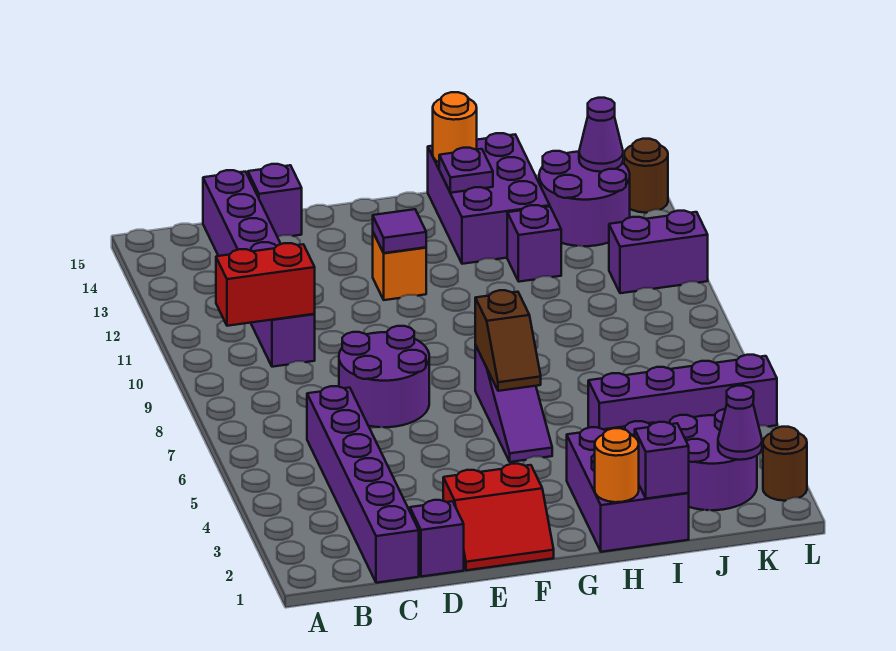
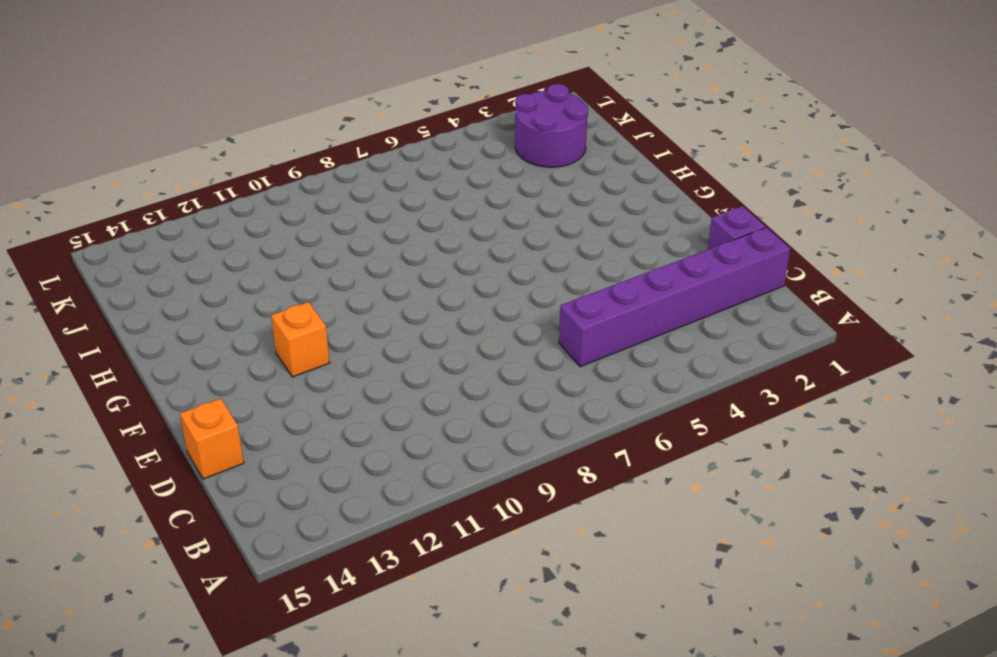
orange brick D15 level 1 -> purple brick D15 level 1
none -> purple brick C10:C15 level 1
none -> purple round brick D7:E8 level 1
none -> red slope E1:F2 level 1 top 2

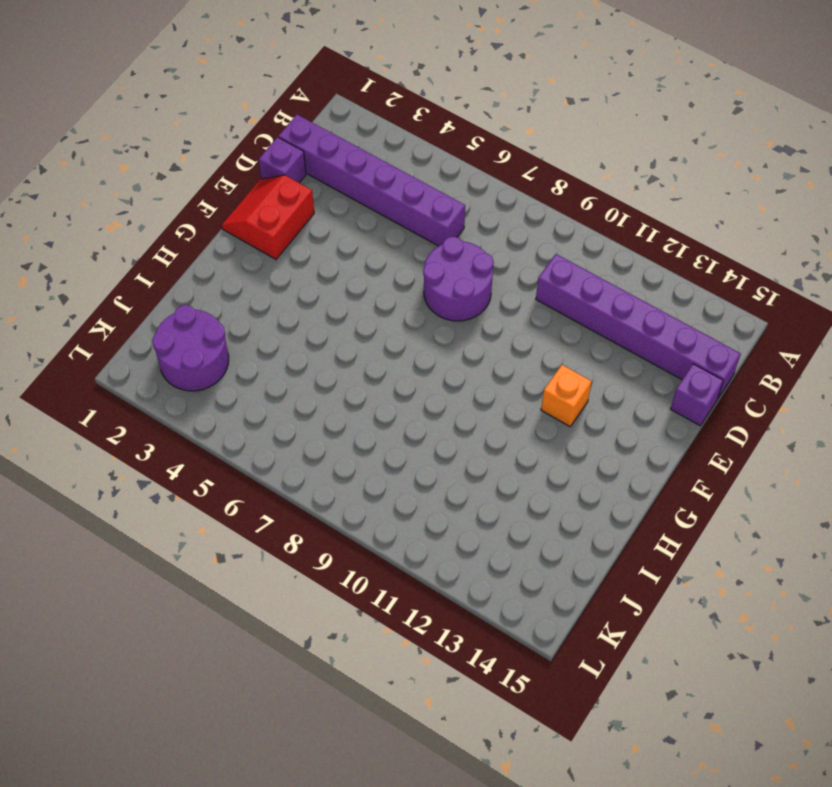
none -> purple slope G5:G7 level 1 top 7
none -> purple brick H1:I3 level 1
none -> purple brick H13:I15 level 1

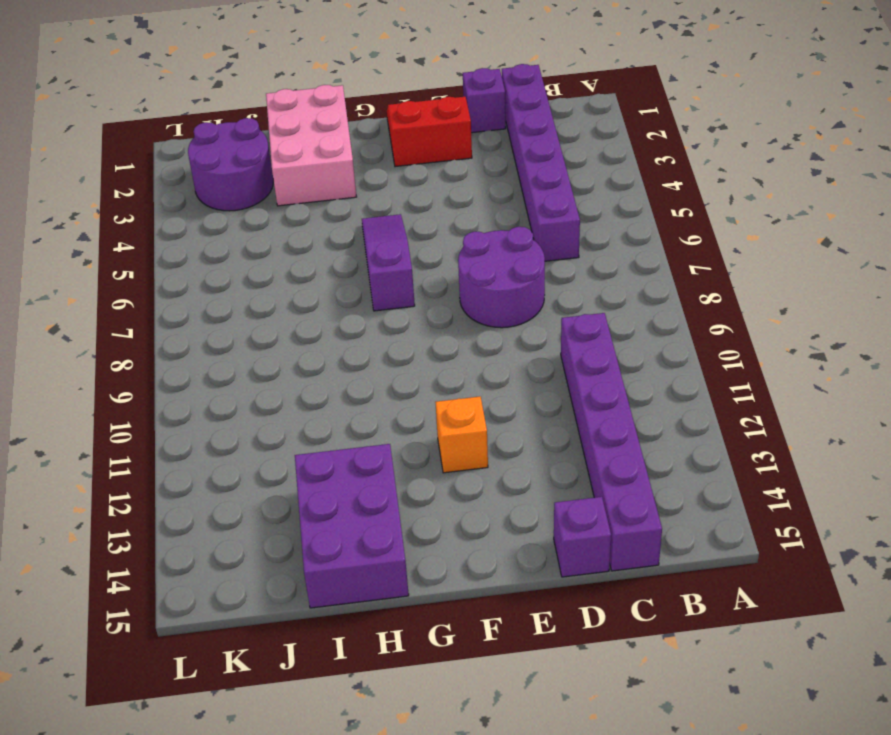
pink brick H1:I3 level 1 -> purple brick H1:I3 level 1
none -> purple brick I5:L5 level 1
none -> purple brick I12 level 1
none -> purple round brick J13:K14 level 1

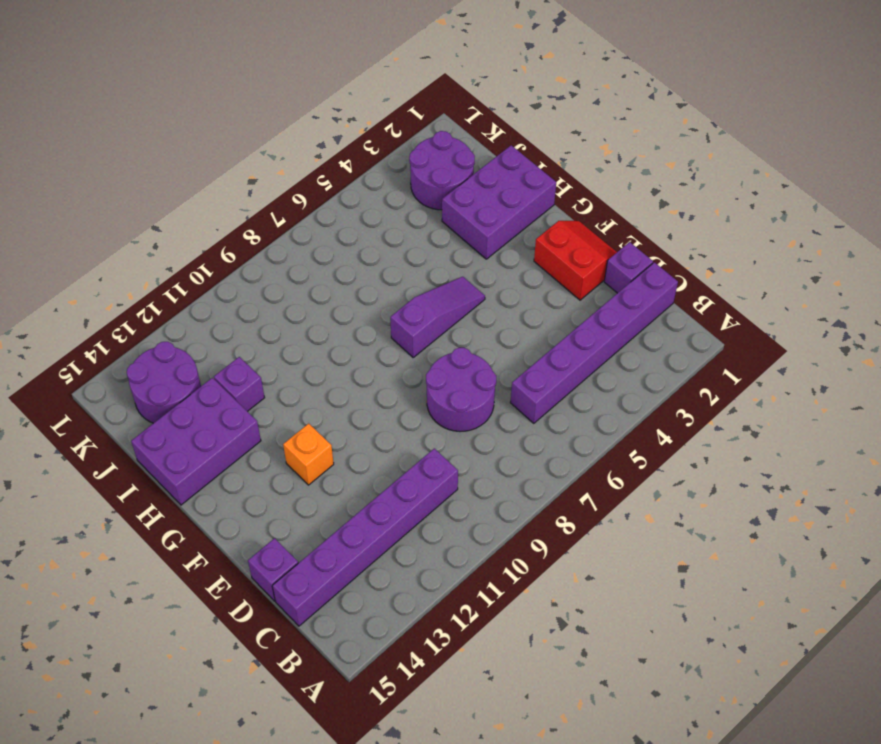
none -> purple brick I5:L5 level 1
none -> purple brick K11:L11 level 1
none -> brown round brick L2 level 1

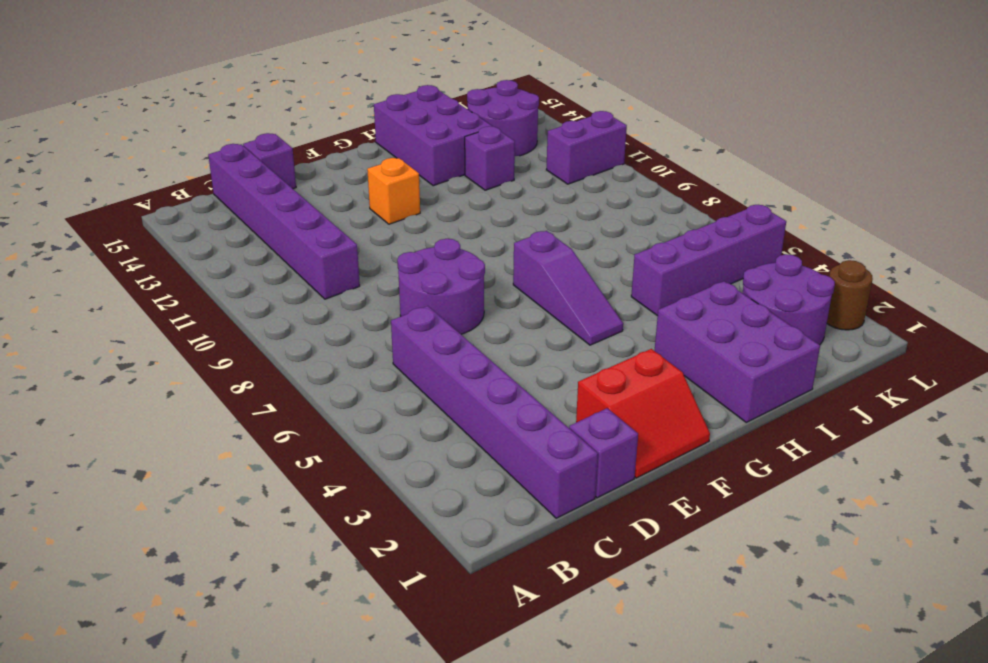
none -> brown round brick L14 level 1
none -> red brick B10:C10 level 2
none -> purple tile F12 level 2

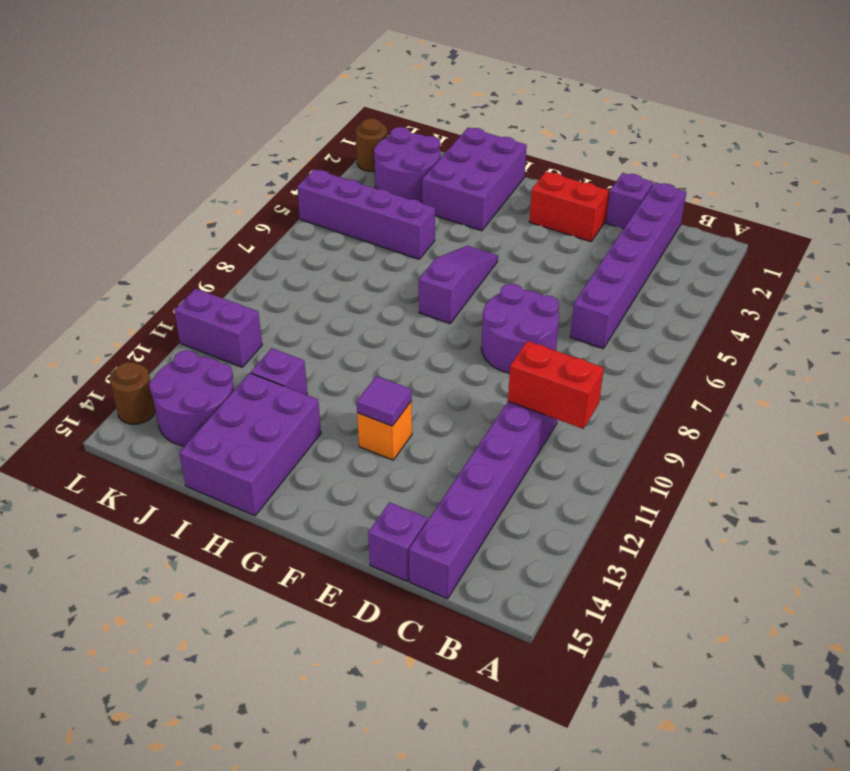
none -> brown slope G6:G7 level 2 top 7
none -> orange round brick H1 level 2
none -> purple plate H14 level 2

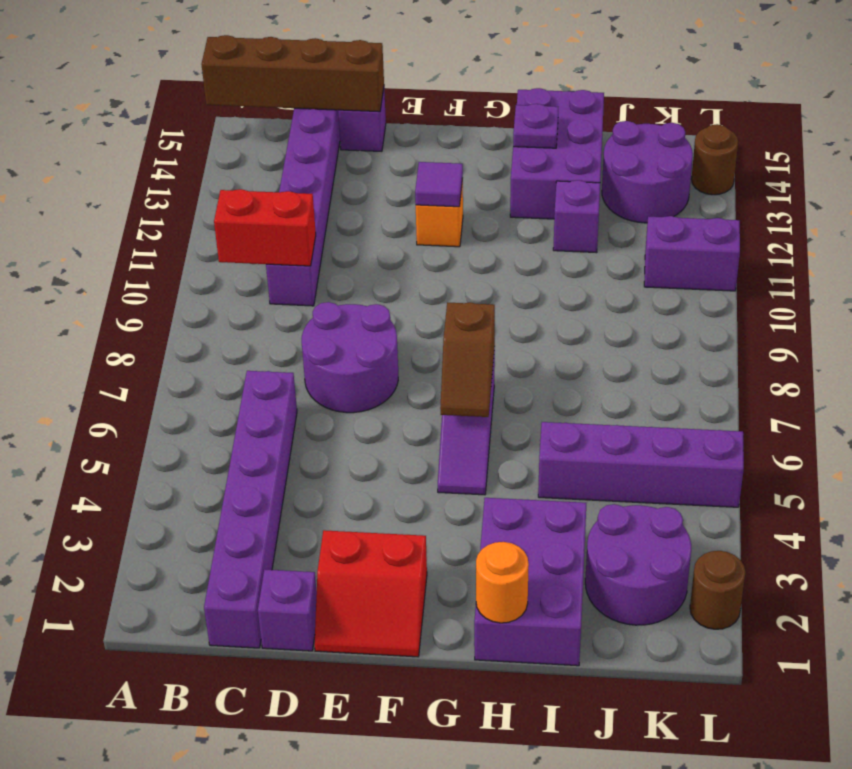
brown brick A15:D15 level 2 -> none
none -> orange round brick H15 level 2
none -> purple brick I1 level 2
none -> purple cone K2 level 2

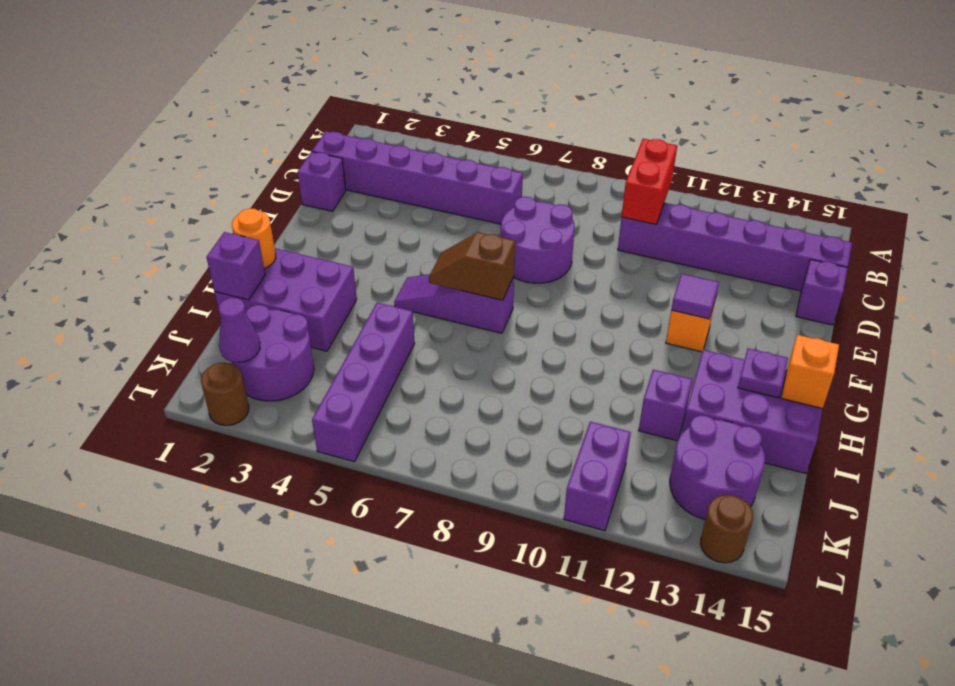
orange brick H15 level 2 -> orange round brick H15 level 2
none -> red slope E1:F2 level 1 top 2
none -> purple cone K14 level 2

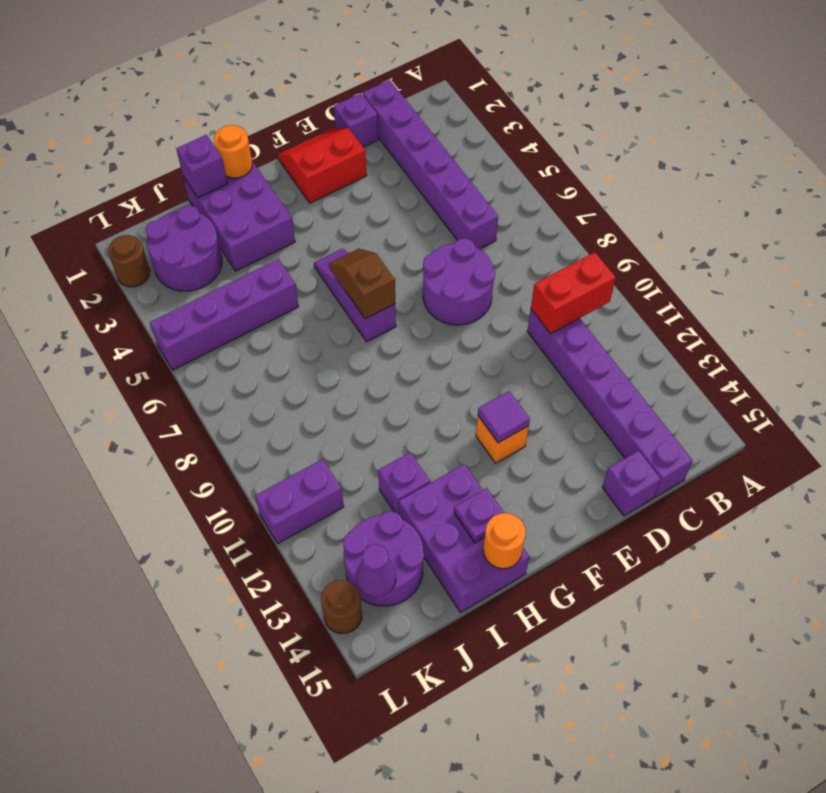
none -> purple cone K2 level 2

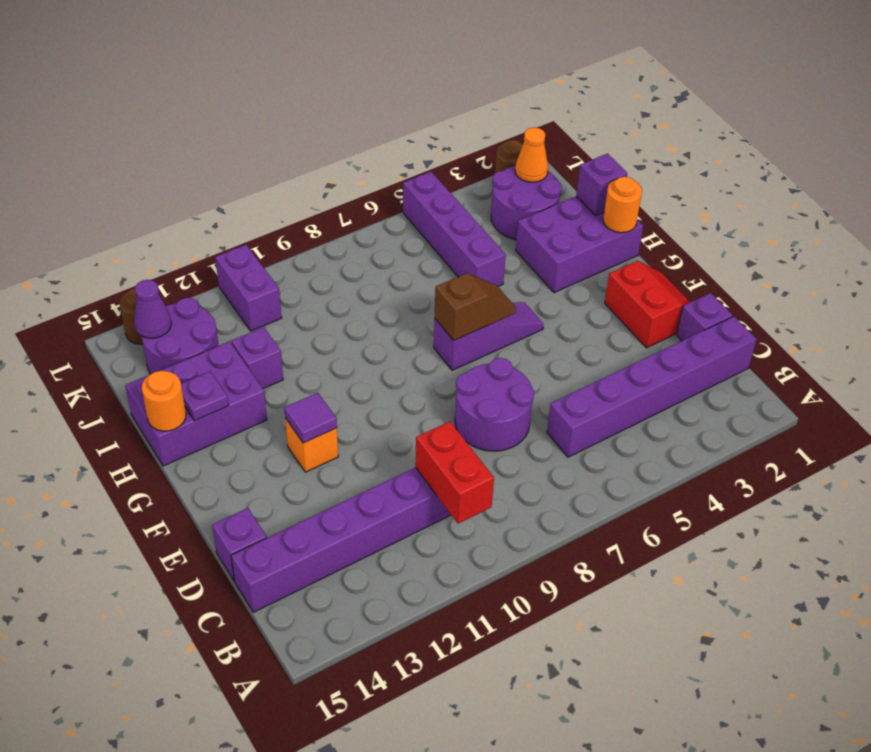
orange cone K2 level 2 -> purple cone K2 level 2

